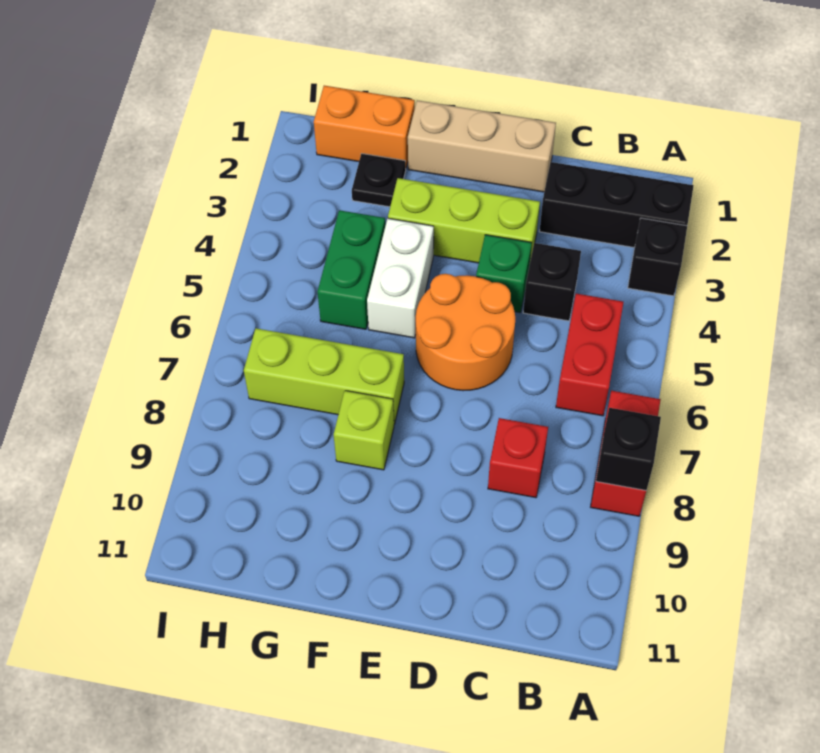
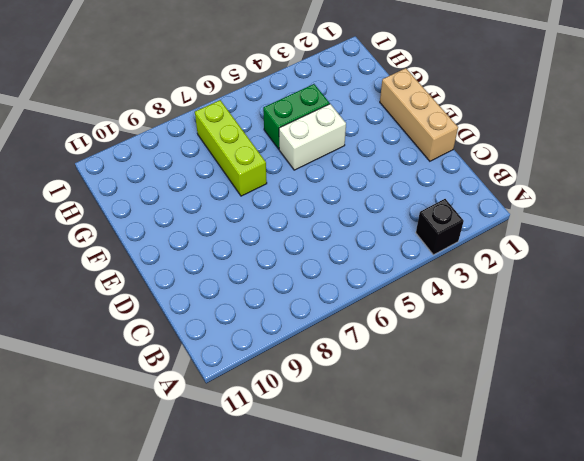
none -> black brick A2:C2 level 1
none -> red brick A7:A8 level 1
none -> red brick B5:B6 level 1

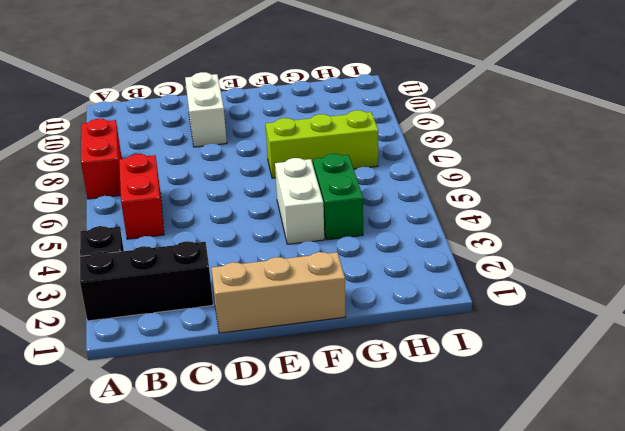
white brick D9:D10 level 1 -> none
none -> black brick C4 level 1
none -> red brick C8 level 1
none -> lime brick D3:F3 level 1

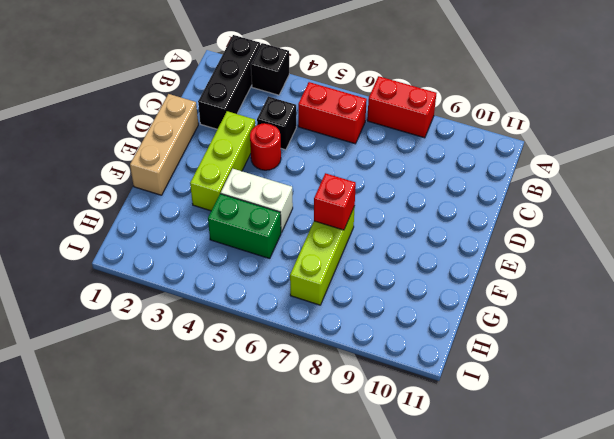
red round brick D4 level 1 -> green brick D4 level 1
red brick F7 level 2 -> red brick C8 level 1
none -> orange round brick D5:E6 level 1
none -> lime brick F8 level 1
none -> orange brick G1:H1 level 1

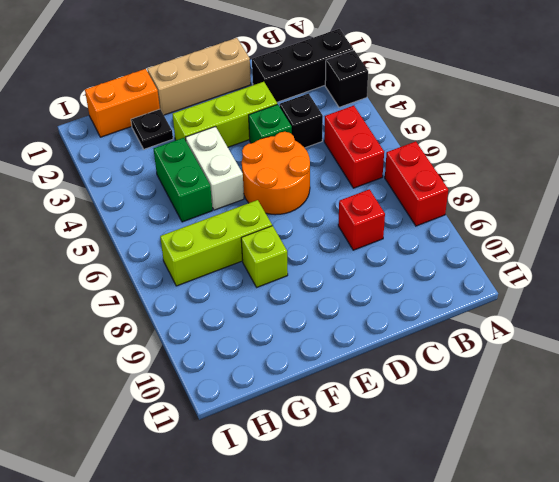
none -> black brick A8 level 2

